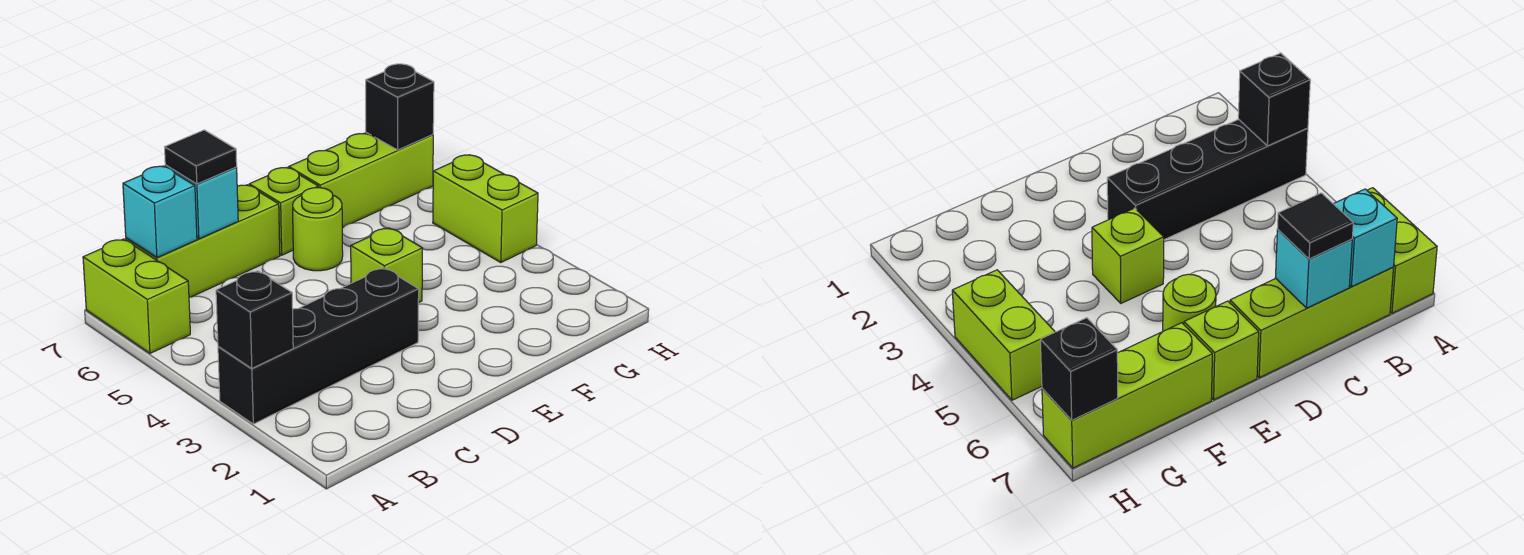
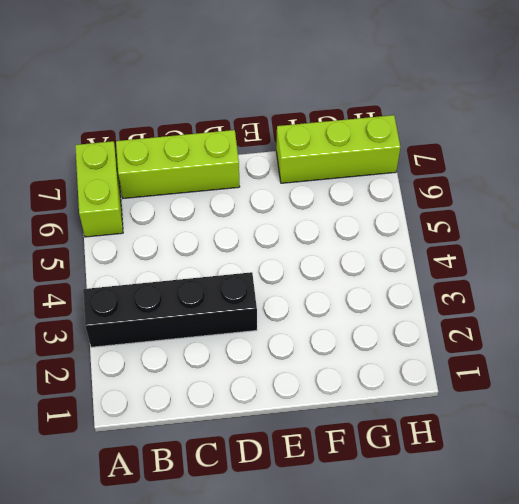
none -> lime brick E4 level 1
none -> lime round brick E6 level 1
none -> lime brick E7 level 1

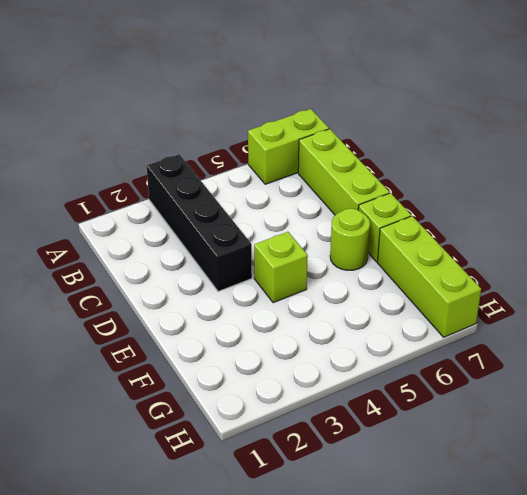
none -> lime brick H4:H5 level 1
none -> black brick A3 level 2
none -> cyan brick B7 level 2

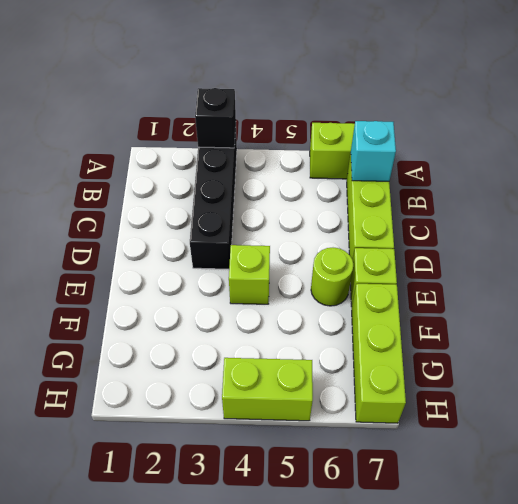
none -> cyan brick C7 level 2
none -> black brick H7 level 2
none -> black tile C7 level 3

